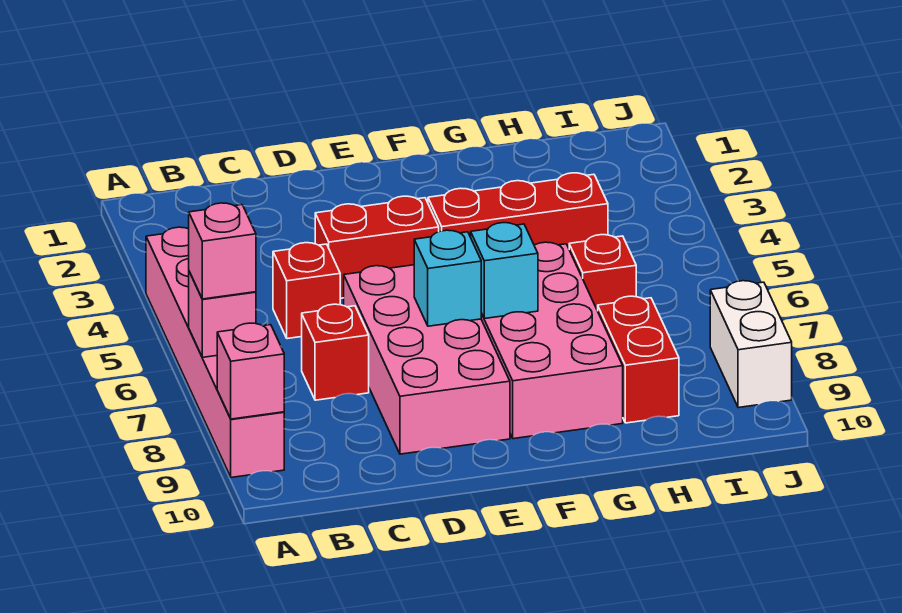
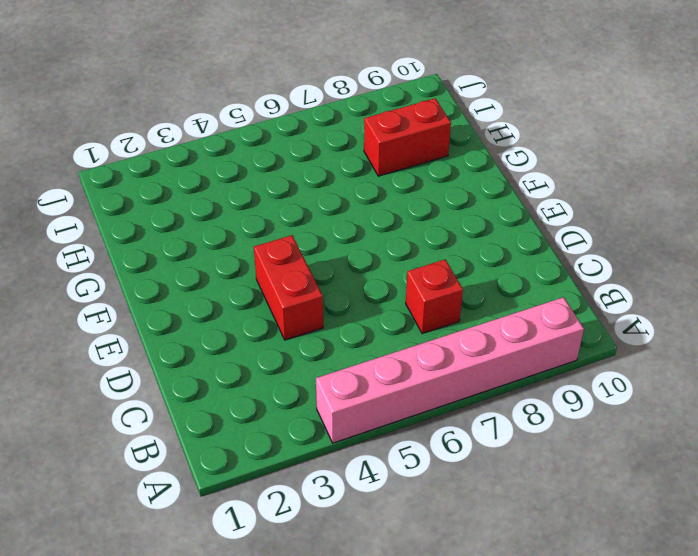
none -> red brick C5 level 1
none -> pink brick D6:E9 level 1
none -> red brick F4:H4 level 1

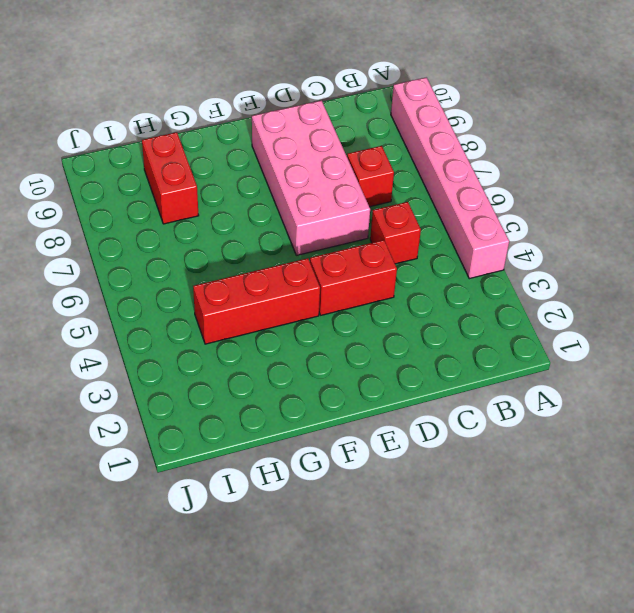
none -> pink brick F6:G9 level 1
none -> red brick H6 level 1
none -> white brick J8:J9 level 1

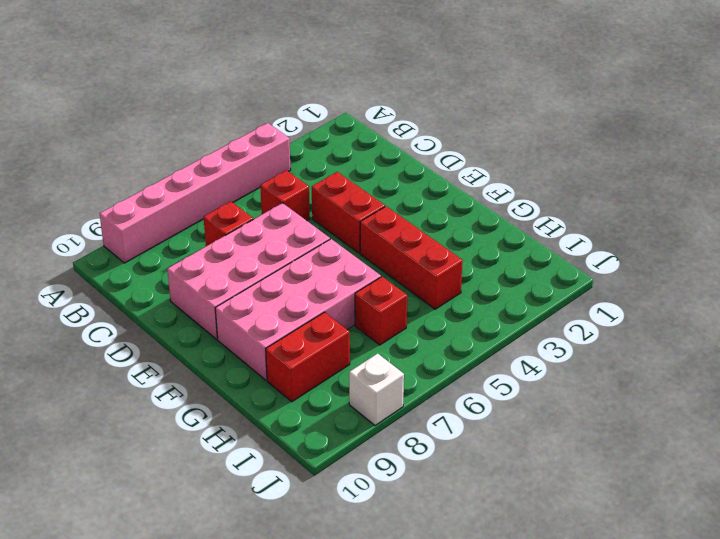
white brick J8 level 1 -> white brick J8:J9 level 1
none -> pink brick A7 level 2
none -> pink brick A9 level 2
none -> cyan brick E7 level 2

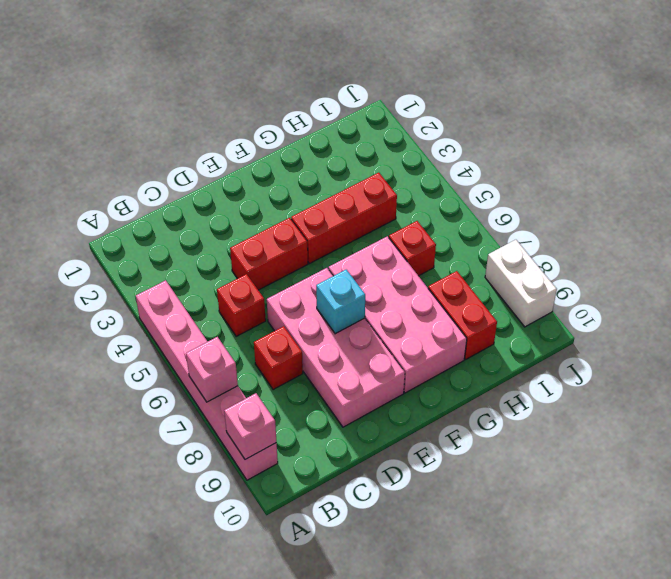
none -> cyan brick F7 level 2
none -> pink brick A7 level 3

